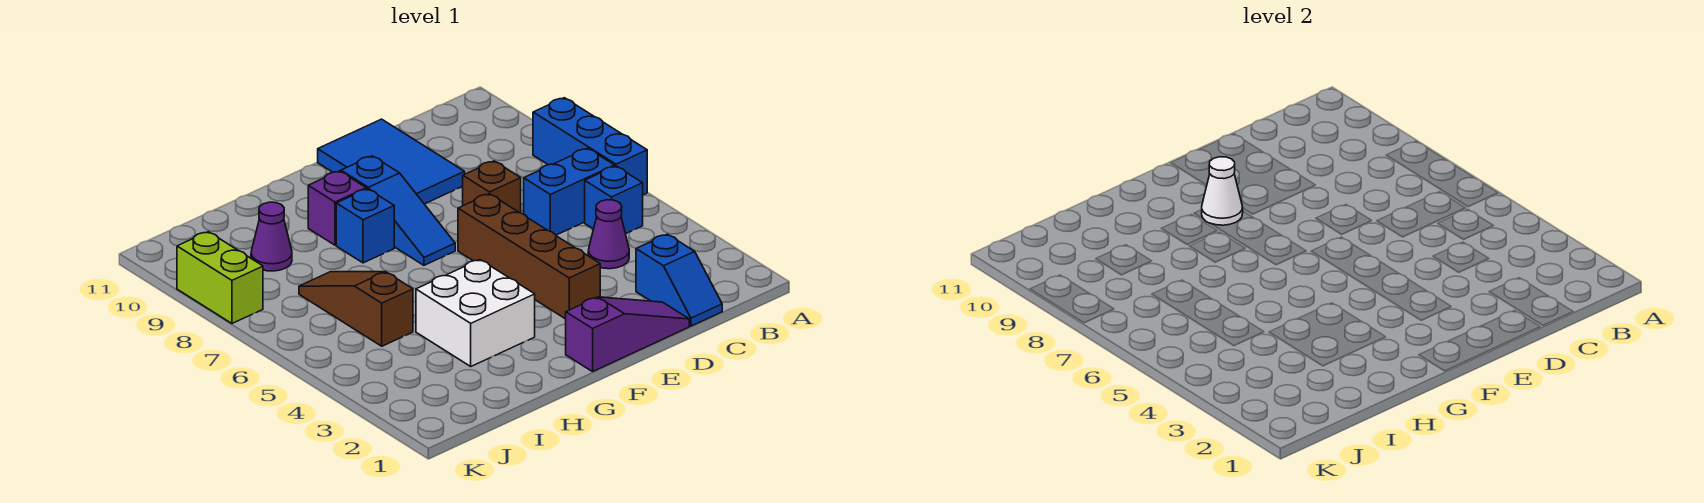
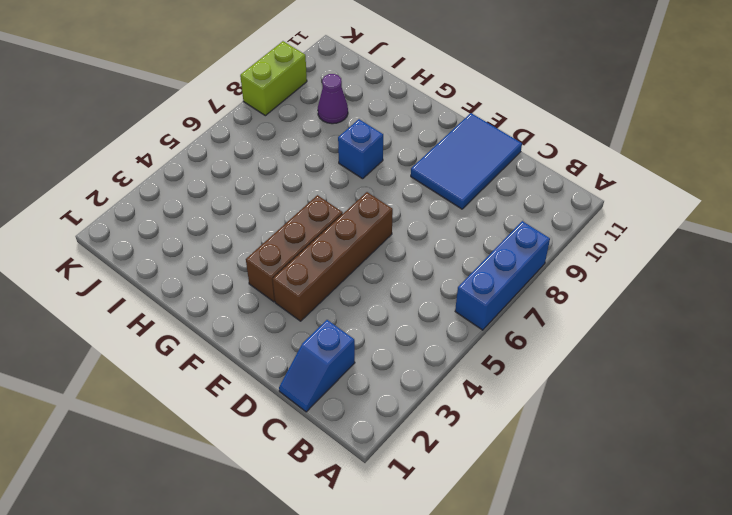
brown brick F3:F5 level 1 -> none
none -> blue brick B5 level 1
none -> blue brick B6:C6 level 1
none -> purple cone C4 level 1

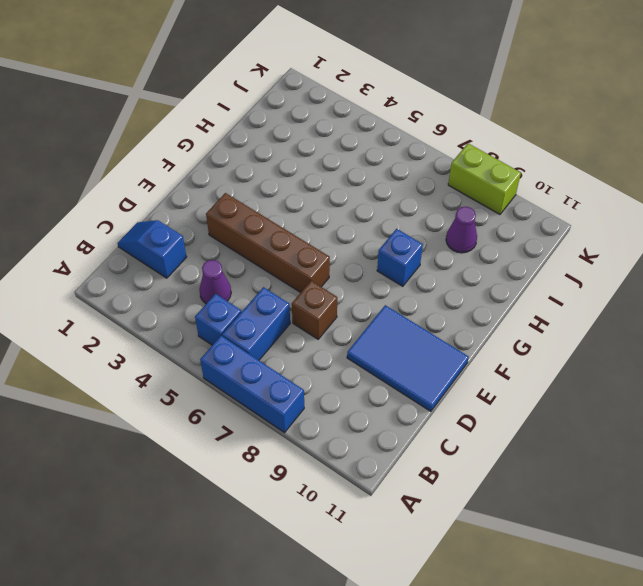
none -> purple slope D1:F1 level 1 top F
none -> blue slope F7:F9 level 1 top 9
none -> white brick G3:H4 level 1

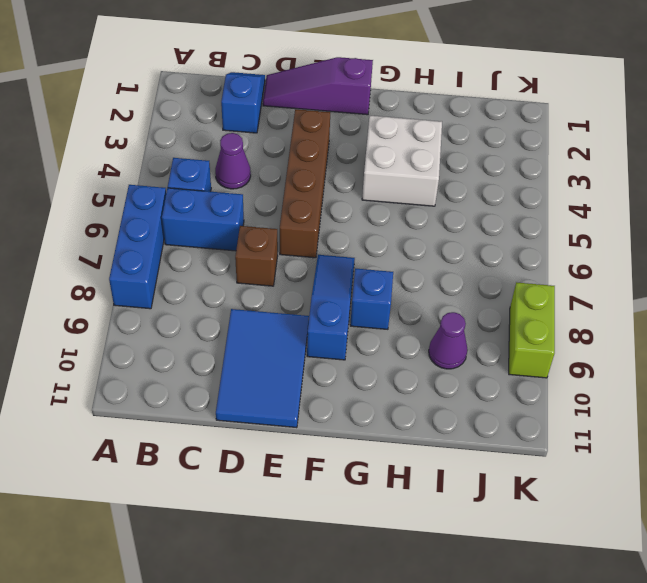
none -> purple brick G9 level 1
none -> brown slope I5:I7 level 1 top 5
none -> white cone F9 level 2

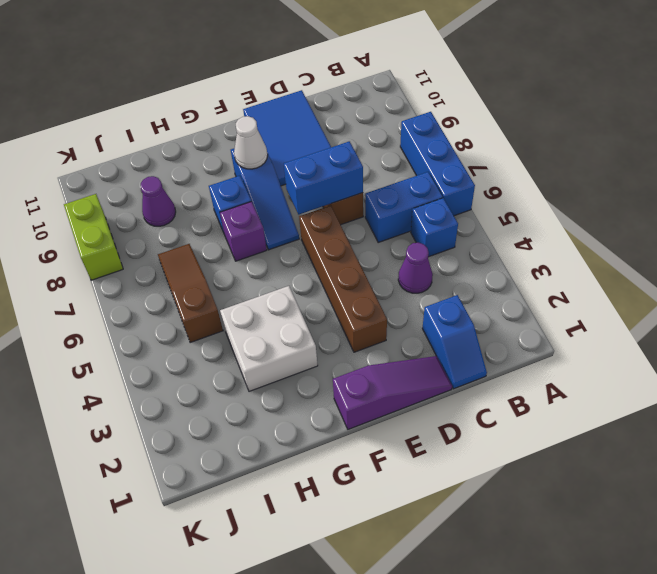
blue brick D7:E7 level 2 -> none
purple brick G7 level 1 -> purple brick G9 level 1

